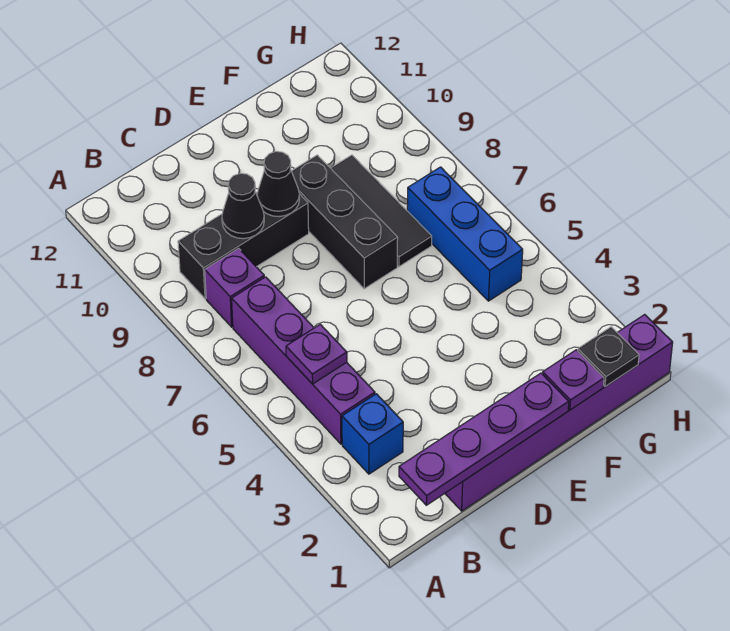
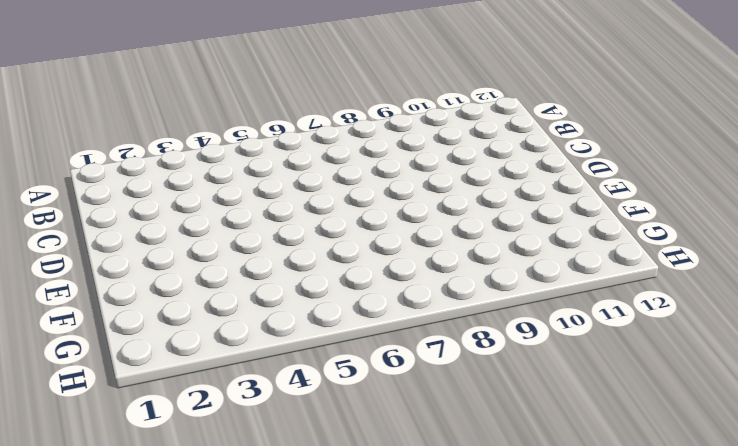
none -> blue brick B3 level 1
none -> purple brick B4:B7 level 1
none -> purple brick B8 level 1

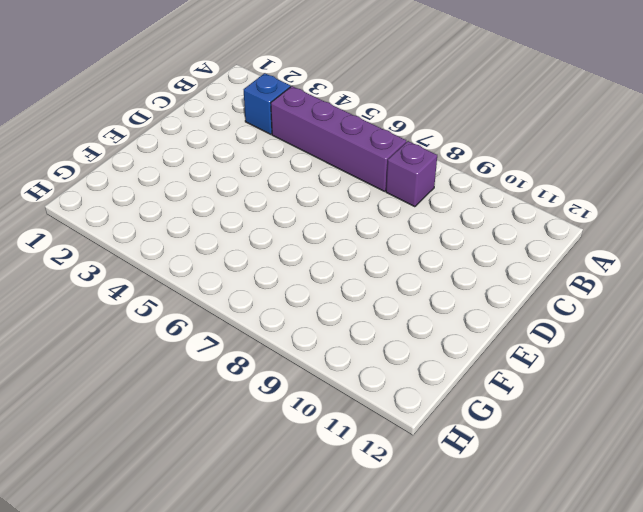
none -> black brick B9:D9 level 1
none -> purple brick C1:H1 level 1
none -> black brick E7:E9 level 1

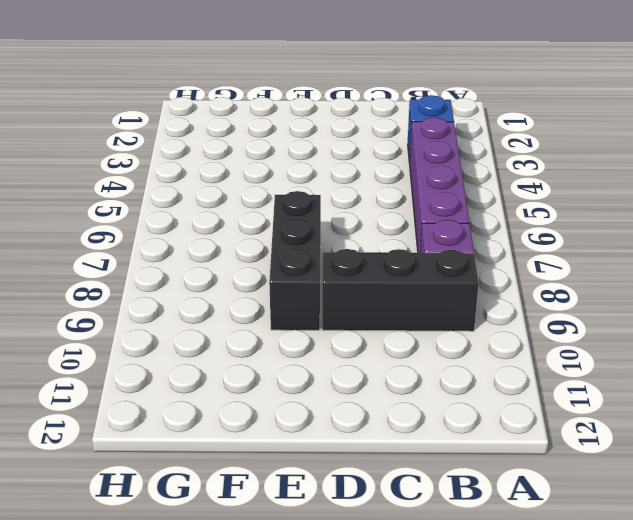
none -> purple brick C1:H1 level 1
none -> black tile F7:F9 level 1
none -> blue brick G5:G7 level 1

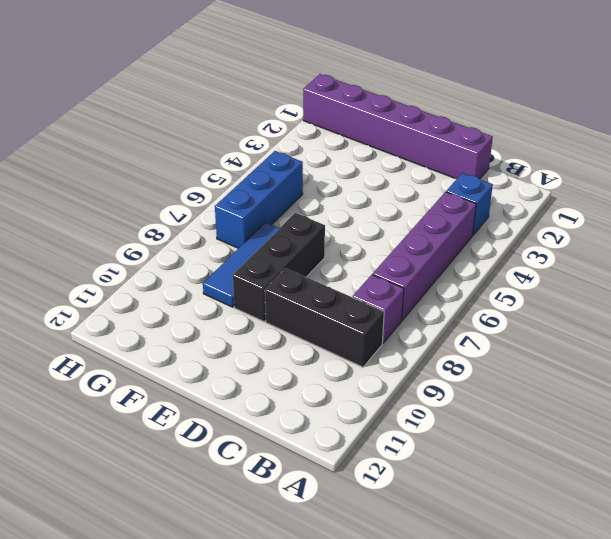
blue tile F7:F9 level 1 -> black tile F7:F9 level 1
none -> purple plate B1:E1 level 2
none -> purple plate B5 level 2
none -> black cone C9 level 2

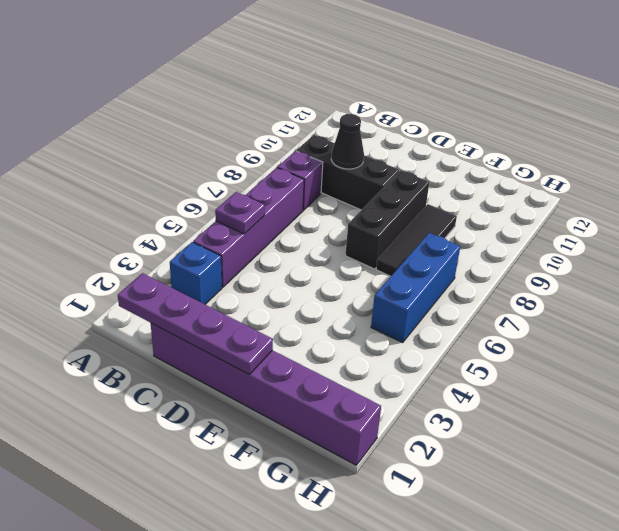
none -> black cone D9 level 2
none -> purple plate F1 level 2
none -> black plate G1 level 2

